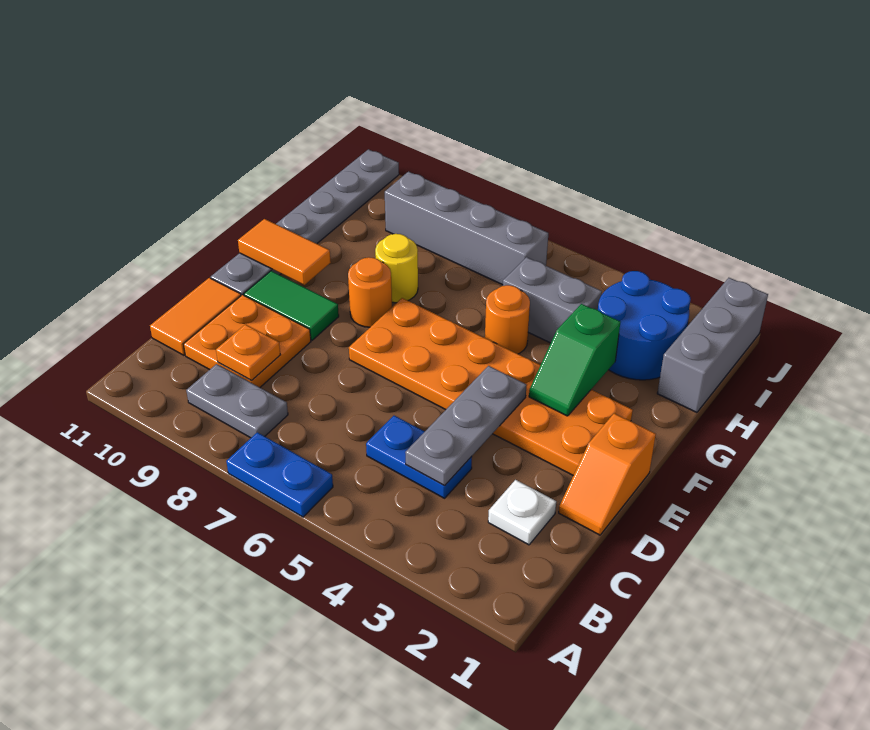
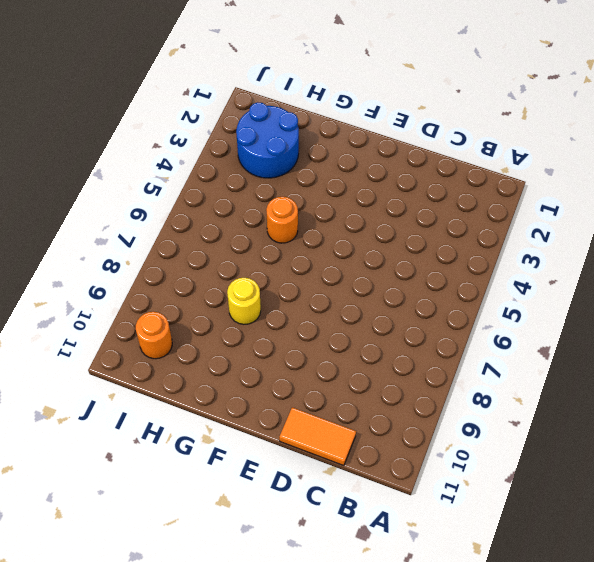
orange round brick I10 level 1 -> orange round brick F8 level 1
none -> blue plate A6:A7 level 1
none -> grey plate B8:B9 level 1
none -> white plate C2 level 1

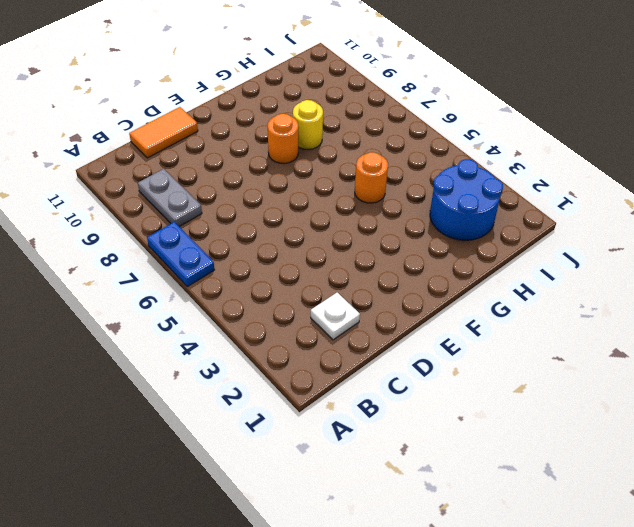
none -> blue plate C4:C5 level 1
none -> orange plate C9:D10 level 1
none -> orange slope D1:E1 level 1 top E

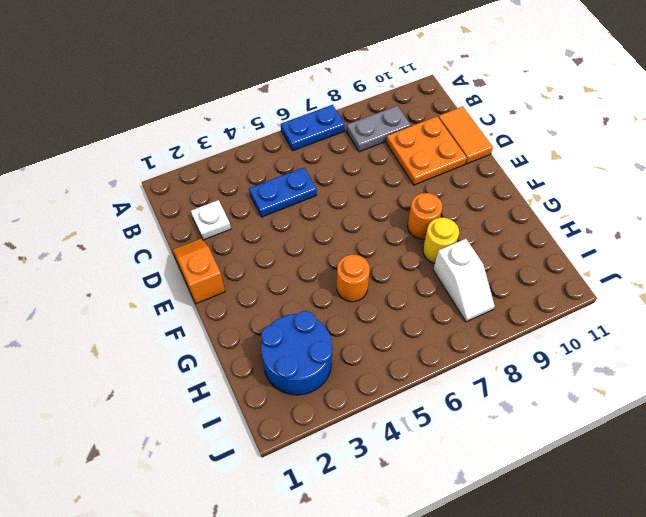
white slope H8:I8 level 1 top H -> grey brick I6:I9 level 1
none -> orange plate E2:F7 level 1
none -> green tile E9:E10 level 1
none -> grey plate E11:J11 level 1

